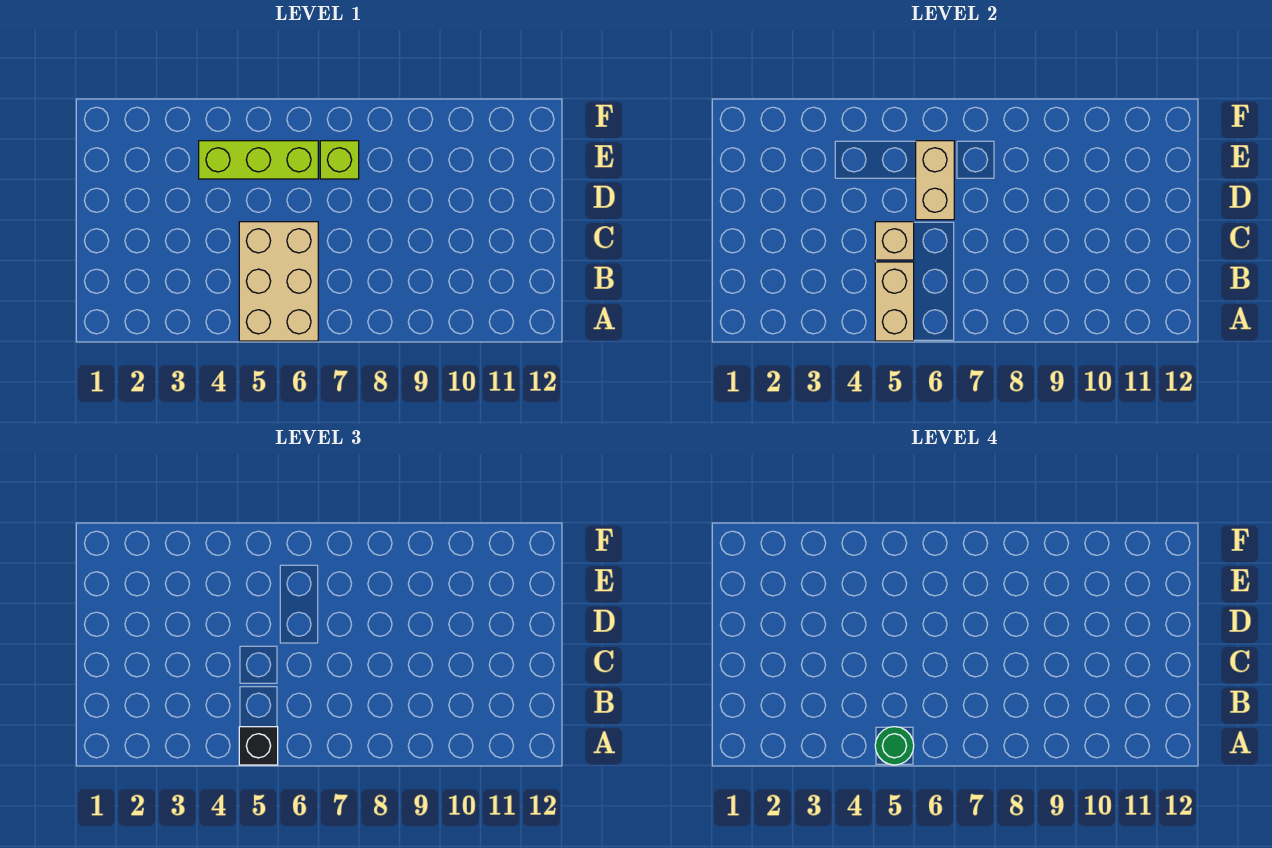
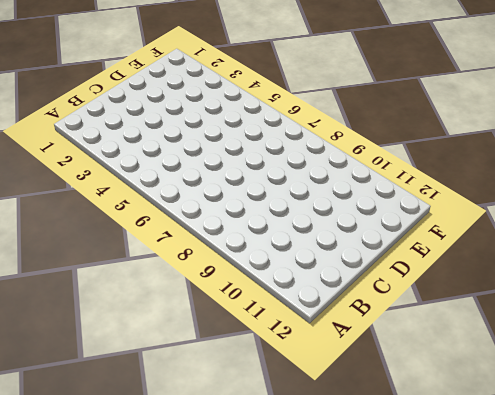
none -> tan brick A5:C6 level 1
none -> lime brick E4:E6 level 1

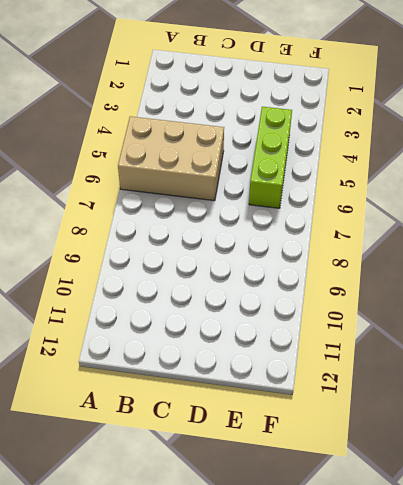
none -> lime brick E7 level 1
none -> tan brick A5:B5 level 2

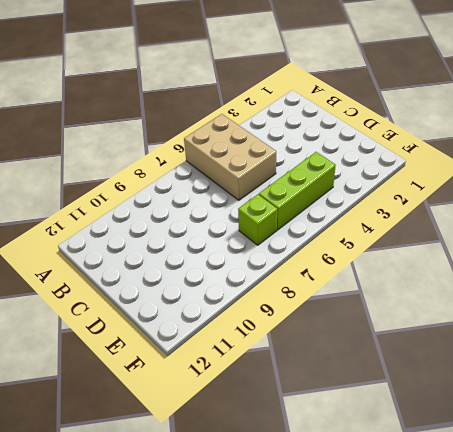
none -> tan brick A5:B5 level 2
none -> tan brick C5 level 2

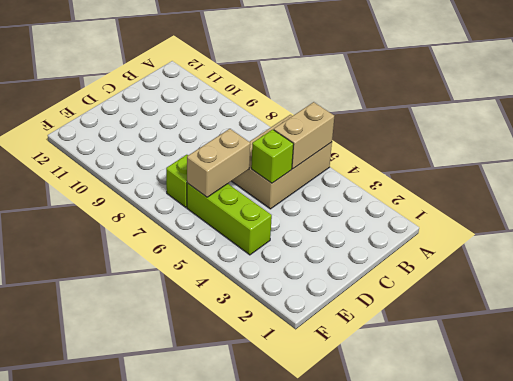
lime brick C5 level 2 -> tan brick C5 level 2
none -> black brick A5 level 3
none -> green round brick A5 level 4

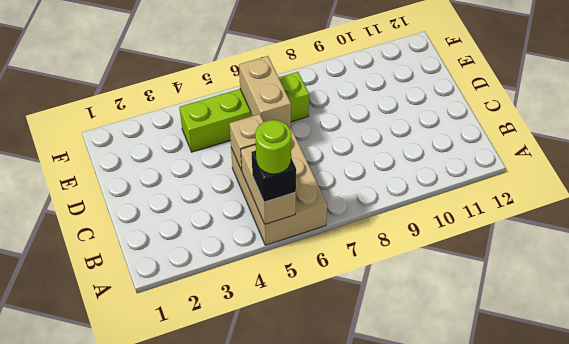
lime round brick A5 level 4 -> green round brick A5 level 4

